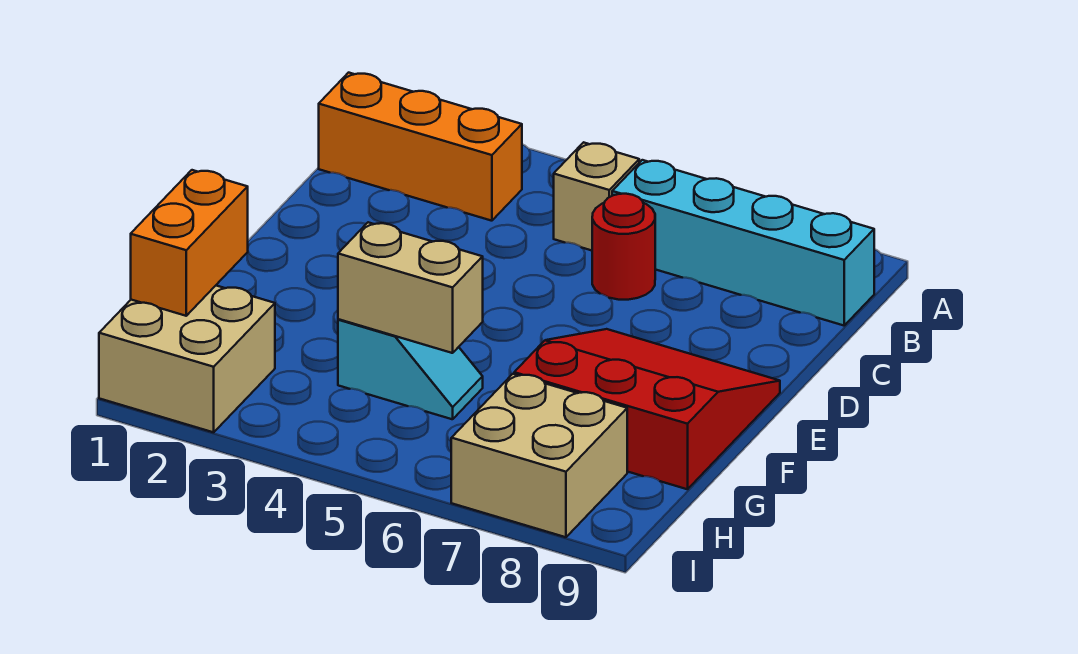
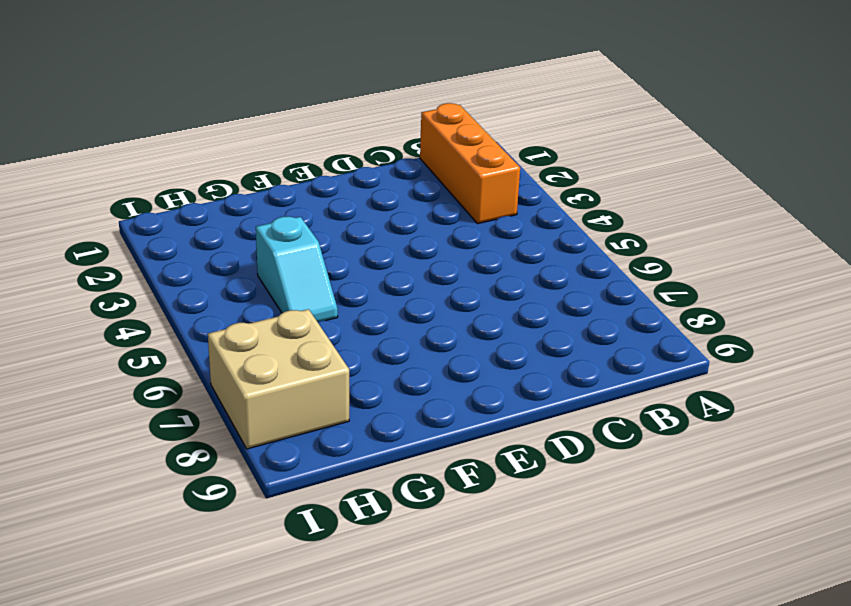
none -> tan brick B5 level 1
none -> cyan brick B6:B9 level 1

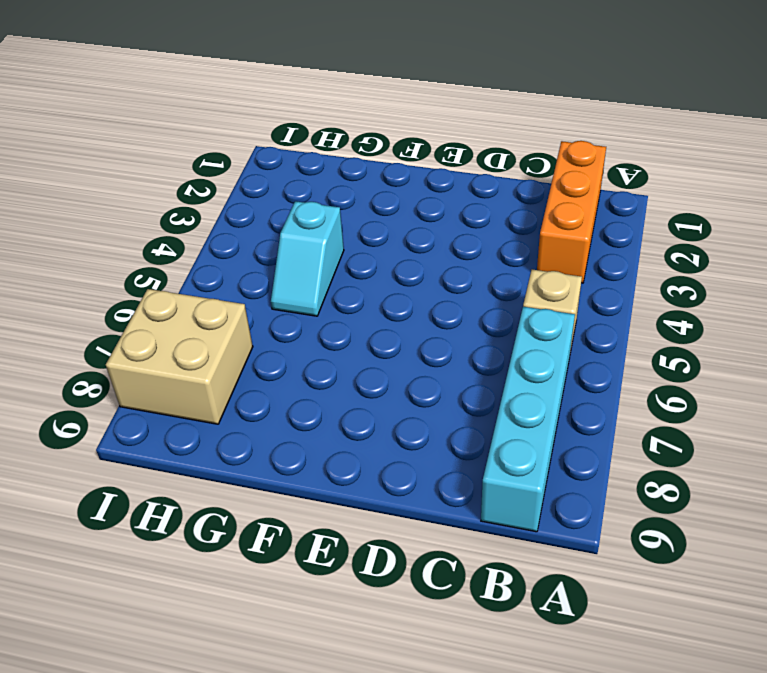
none -> red round brick C6 level 1
none -> red slope E7:G9 level 1 top G

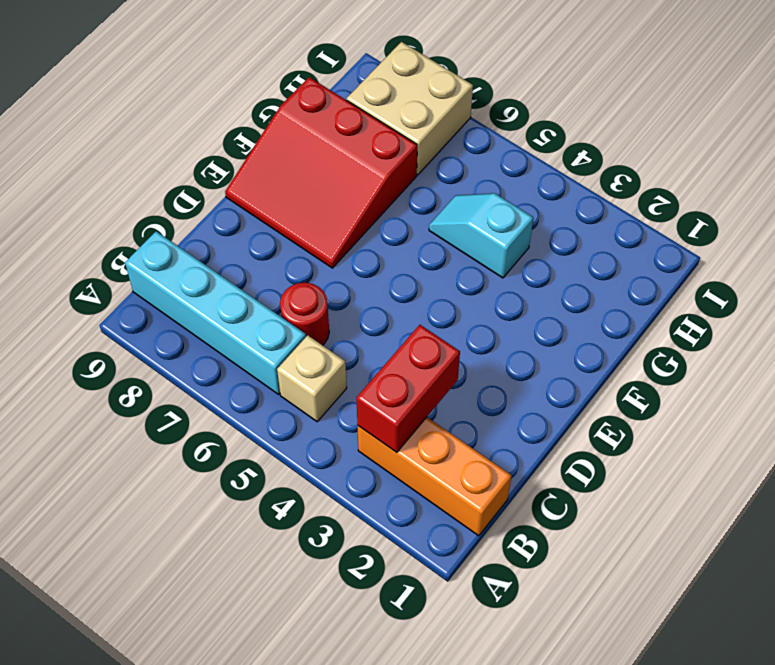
red brick B3:C3 level 2 -> none
none -> tan brick H1:I2 level 1
none -> orange brick G1:H1 level 2

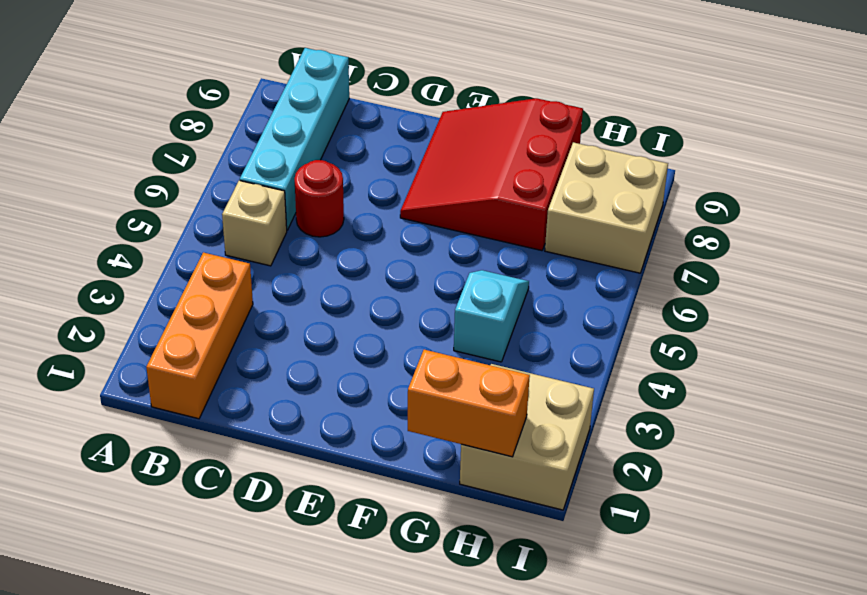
none -> tan brick G4:G5 level 2

